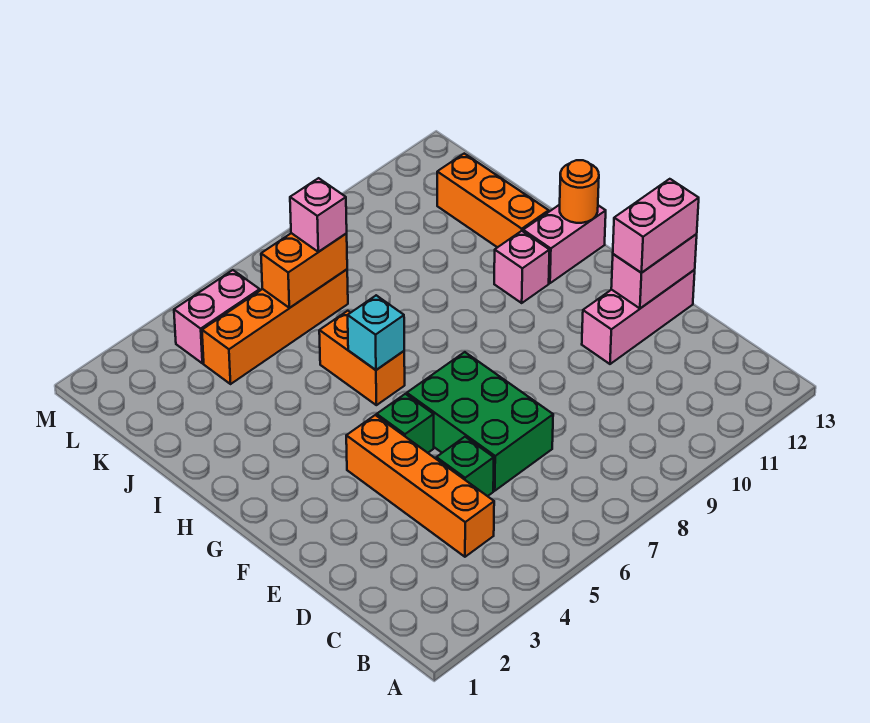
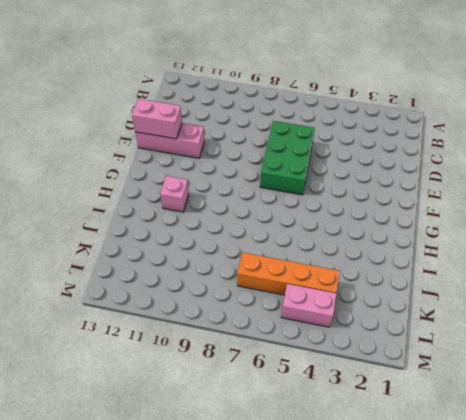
none -> orange brick C4:F4 level 1
none -> green brick D5 level 1
none -> green brick F5 level 1

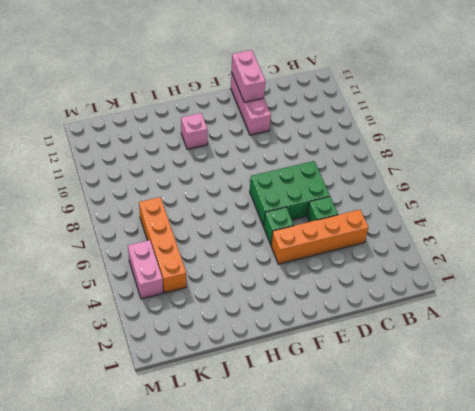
none -> orange brick H6:I6 level 1
none -> pink brick H12:H13 level 1
none -> orange brick I12:K12 level 1

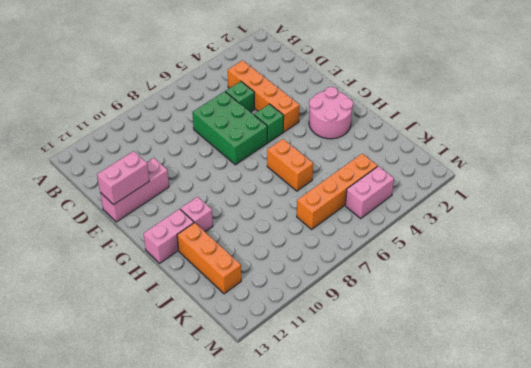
pink round brick G2:H3 level 1 -> none
none -> cyan brick H6 level 2
none -> orange round brick H13 level 2
none -> orange brick K6:K7 level 2

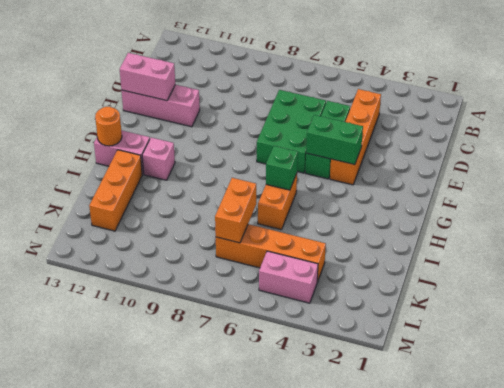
green brick F4:F5 level 2 -> none
green brick H6 level 2 -> cyan brick H6 level 2
orange brick J7:K7 level 2 -> orange brick K6:K7 level 2
none -> pink brick E12:E13 level 3
none -> pink brick K7 level 3

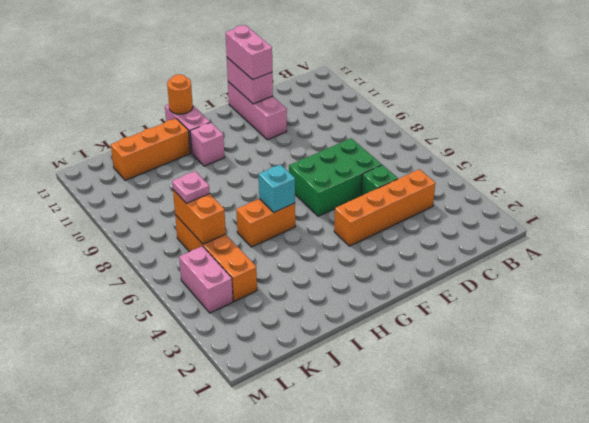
pink plate K7 level 3 -> pink brick K7 level 3
none -> green brick F5 level 1

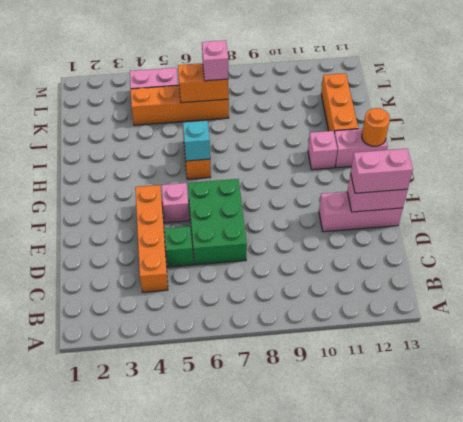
pink brick F5 level 1 -> green brick F5 level 1

